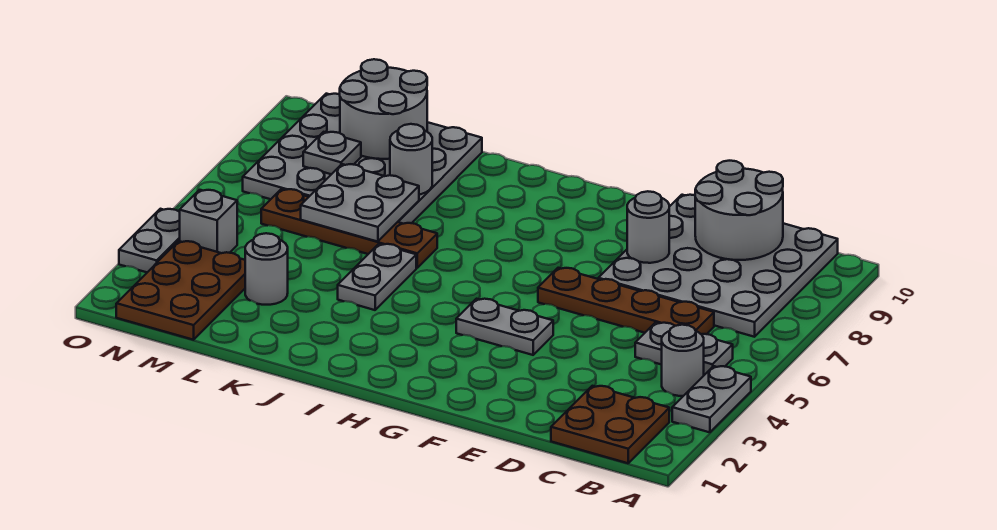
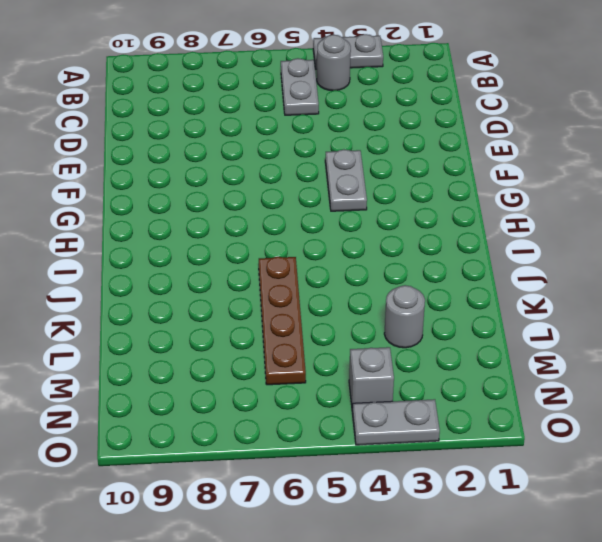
none -> brown plate B1:C2 level 1
none -> grey plate B7:E10 level 1
none -> brown plate C6:F6 level 1

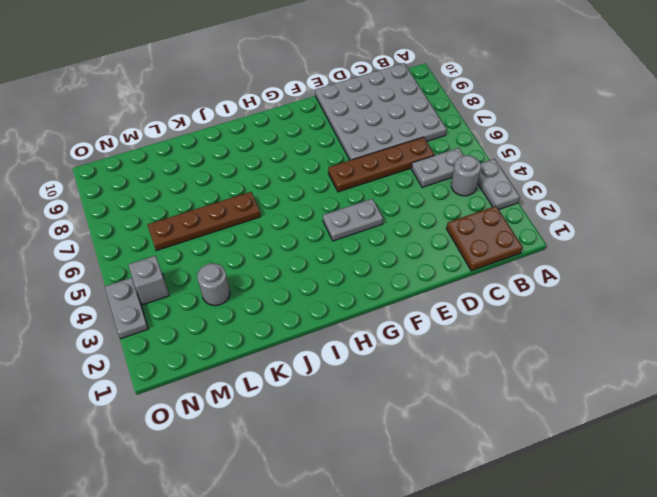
none -> grey plate J4:J5 level 1
none -> grey plate K7:N10 level 1
none -> brown plate M1:N3 level 1

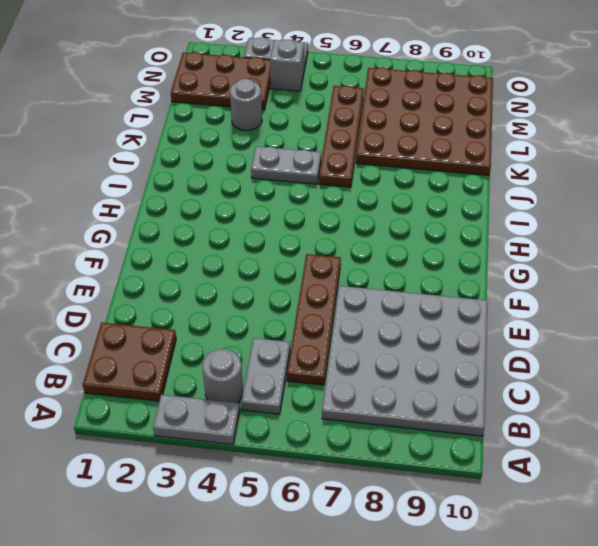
brown plate K7:N10 level 1 -> grey plate K7:N10 level 1
none -> grey plate F4:G4 level 1
none -> grey round brick C9:D10 level 2
none -> grey round brick E8 level 2

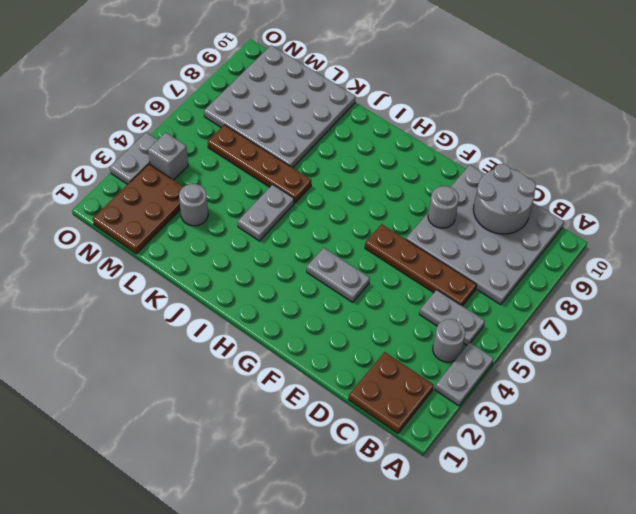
none -> grey plate K6:L7 level 2
none -> grey round brick K8 level 2
none -> grey round brick L9:M10 level 2

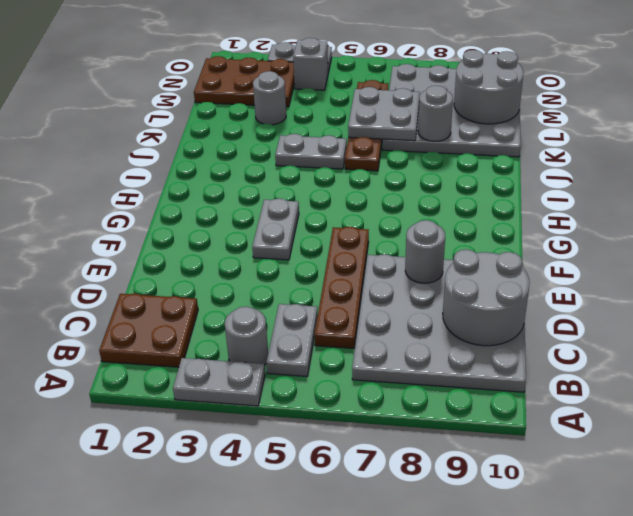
none -> grey plate M8 level 2

